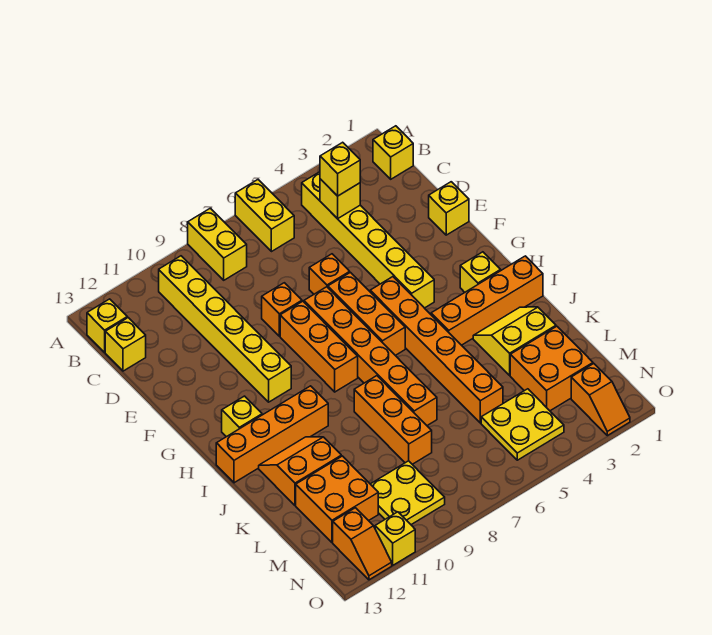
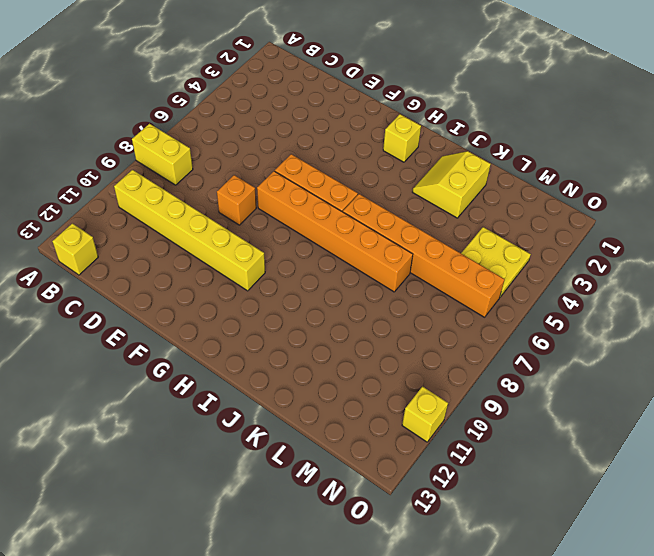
orange brick I6:N6 level 1 -> orange brick G5:L5 level 1
none -> yellow brick A6:B6 level 1
none -> yellow brick B1 level 1
none -> yellow brick B4:G4 level 1
none -> yellow brick C13 level 1

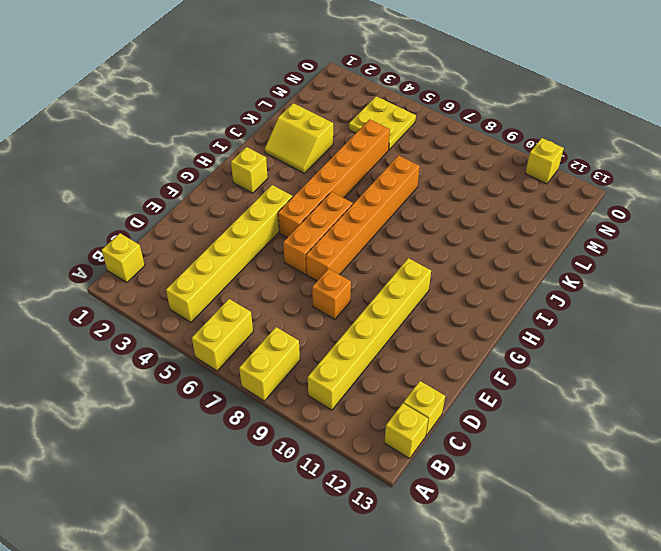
none -> yellow brick E1 level 1
none -> orange brick E6 level 1
none -> orange brick F8:H8 level 1
none -> yellow brick H12 level 1

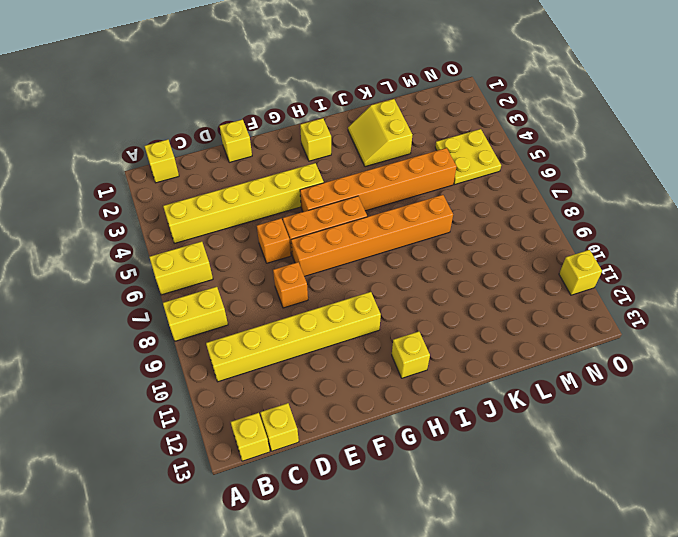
none -> orange brick F8:H8 level 1
none -> orange brick I1:I4 level 1
none -> orange brick I10:I13 level 1
none -> orange brick J8:L8 level 1

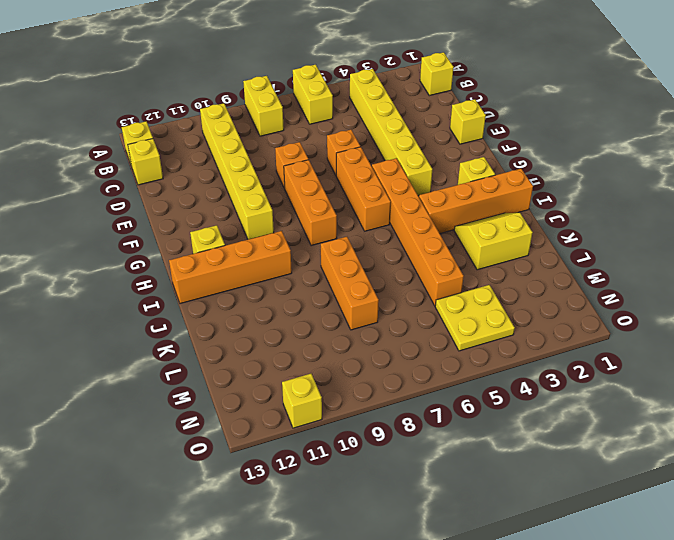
none -> orange brick F7:K7 level 1
none -> orange slope J11:K12 level 1 top K
none -> orange brick L2:M3 level 1
none -> orange brick L11:M12 level 1

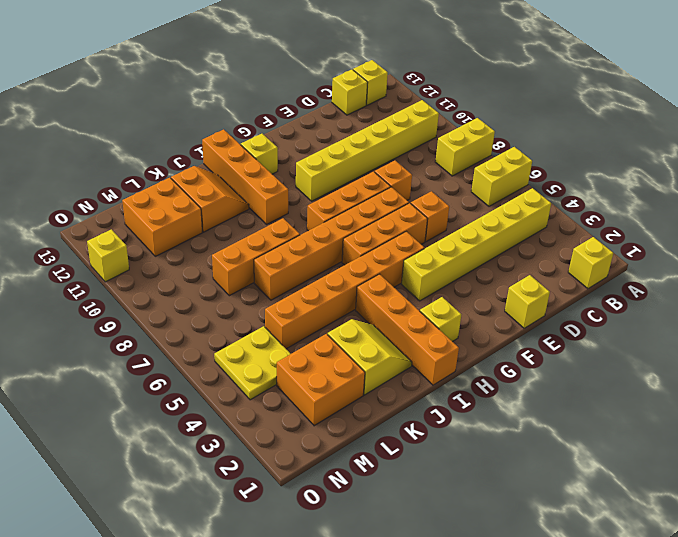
none -> yellow plate M9:N10 level 1
none -> orange slope N2:O2 level 1 top N
none -> orange slope N12:O12 level 1 top N
none -> yellow brick C4 level 2

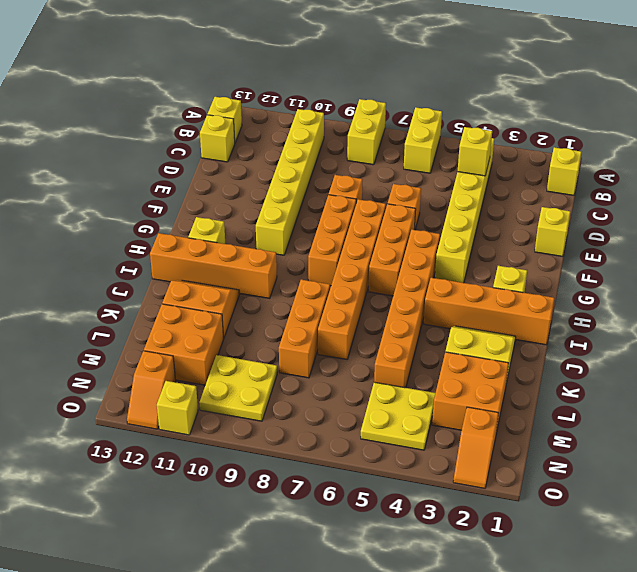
none -> yellow brick C4 level 3

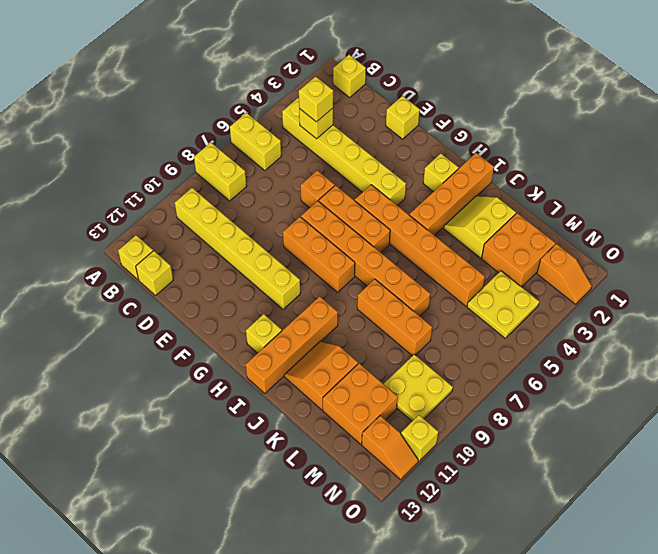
none -> orange brick E8 level 1

